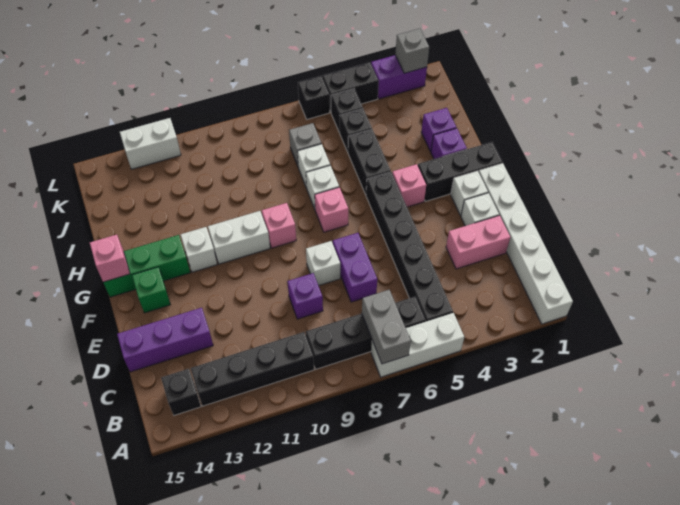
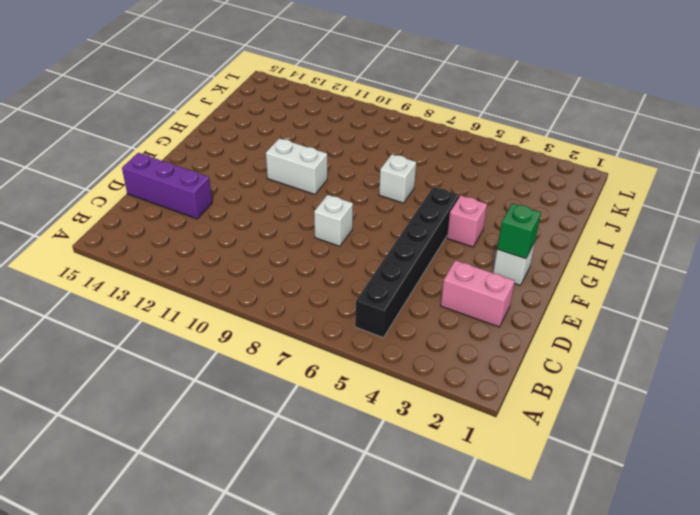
green brick F2 level 2 -> green brick F14 level 1
none -> white brick A1:F1 level 1
none -> white brick A5:A7 level 1
none -> black brick B6:B9 level 1
none -> black brick B10:B13 level 1

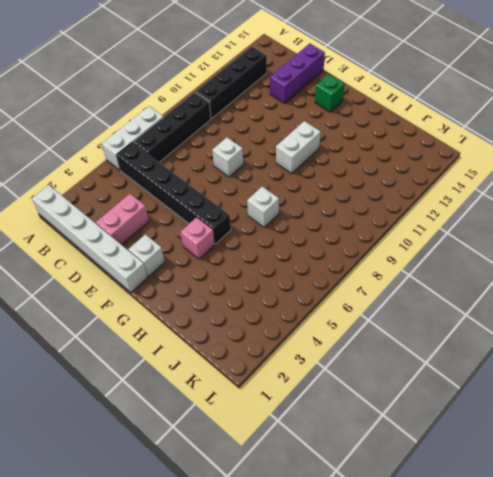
none -> black brick B14 level 1
none -> purple brick D7:E7 level 1
none -> purple brick D9 level 1
none -> white brick E2 level 1

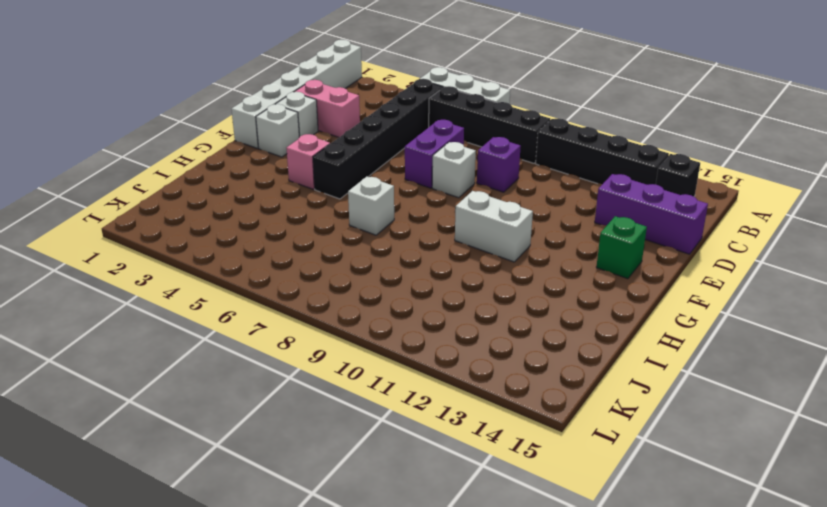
none -> black brick G1:G3 level 1
none -> pink brick G7 level 1
none -> pink brick G9 level 1
none -> white brick G12 level 1

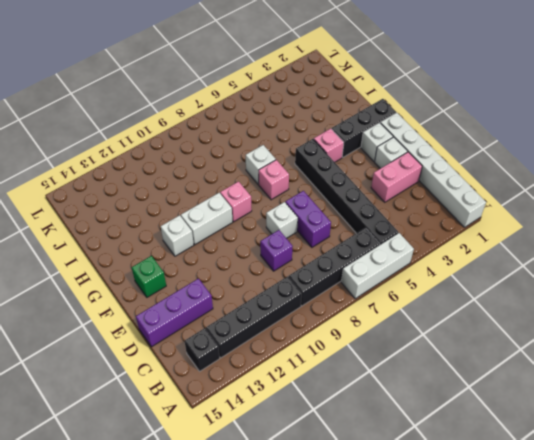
none -> green brick G13:G15 level 1
none -> purple brick H2 level 1
none -> black brick H5:I5 level 1
none -> purple brick I2 level 1

